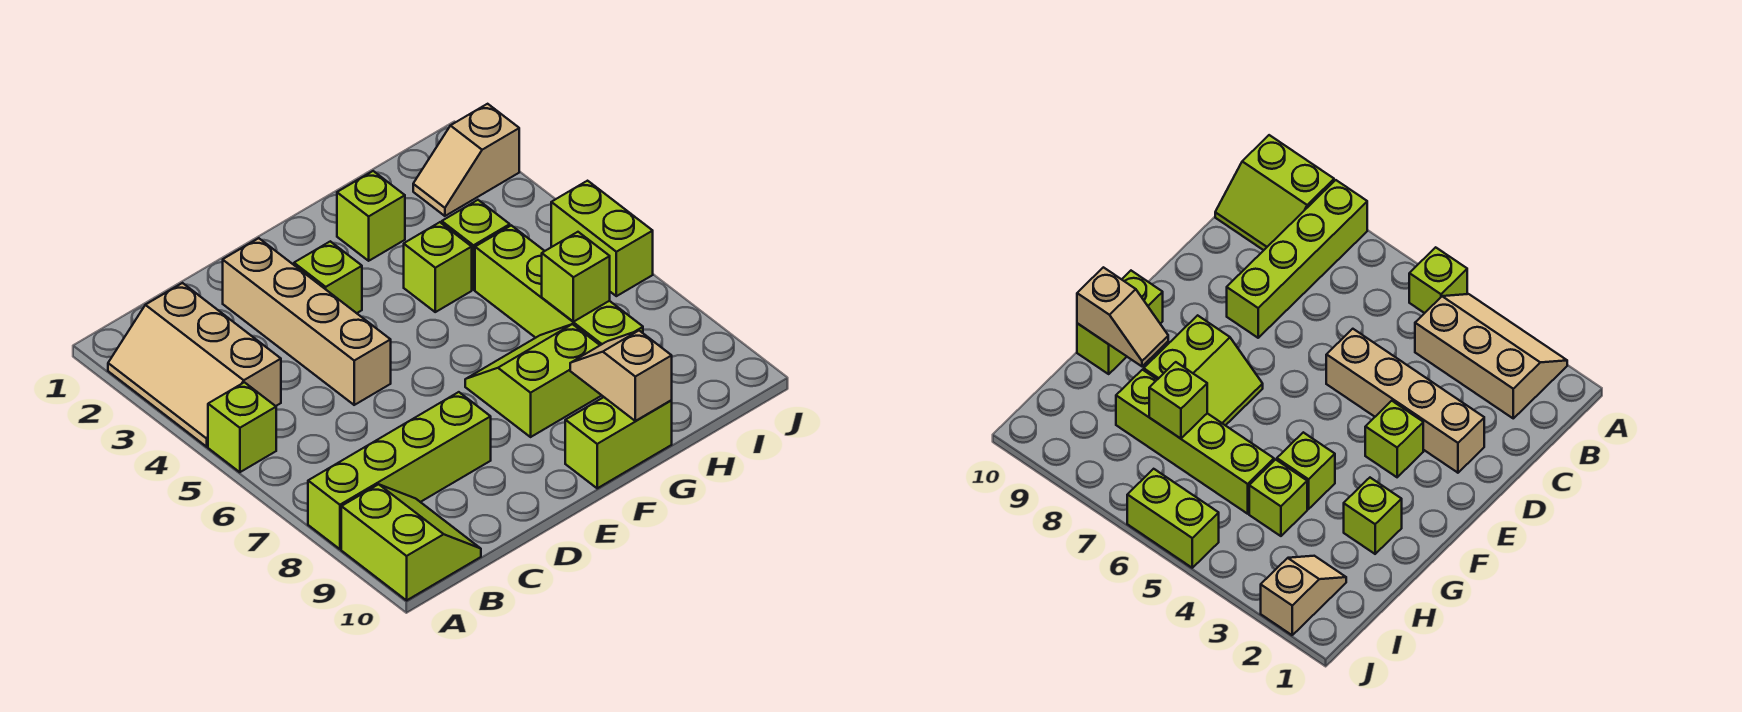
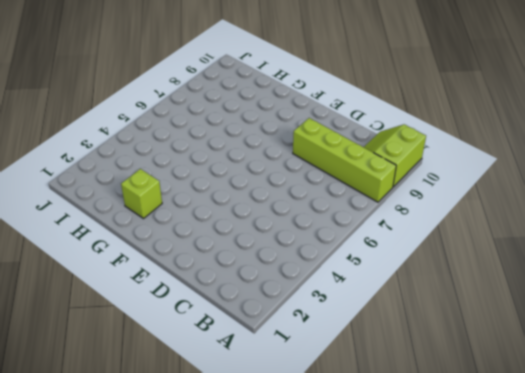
none -> tan slope A2:B4 level 1 top B
none -> lime brick A5 level 1
none -> tan brick D2:D5 level 1

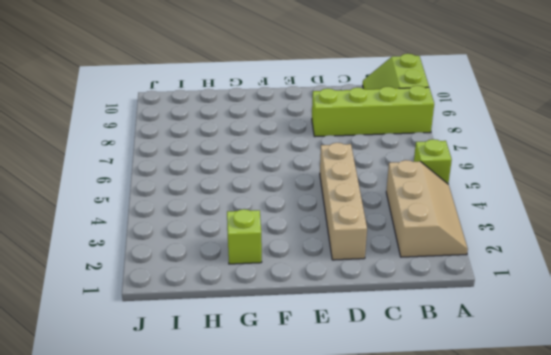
none -> lime brick E3 level 1
none -> lime slope F7:G8 level 1 top 8
none -> lime brick F10:G10 level 1

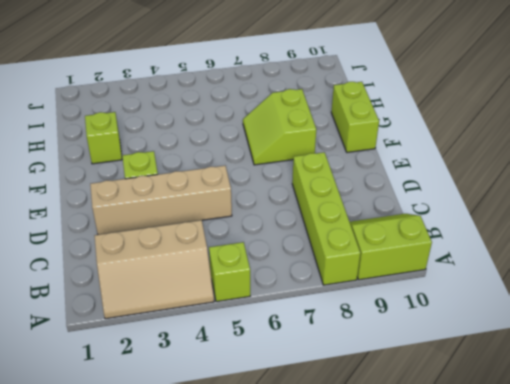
none -> lime brick G4 level 1
none -> lime brick H4 level 1
none -> lime brick H5:H8 level 1

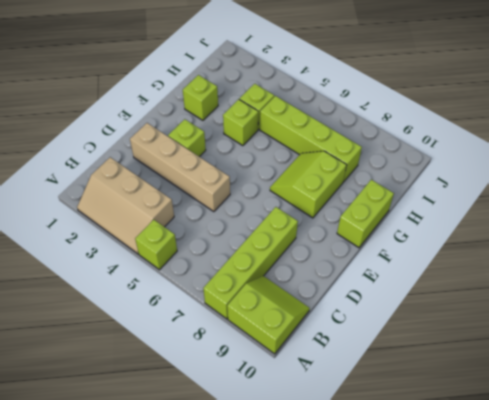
none -> tan slope I2:J2 level 1 top J
none -> lime brick J5:J6 level 1
none -> tan slope G9:G10 level 2 top 10

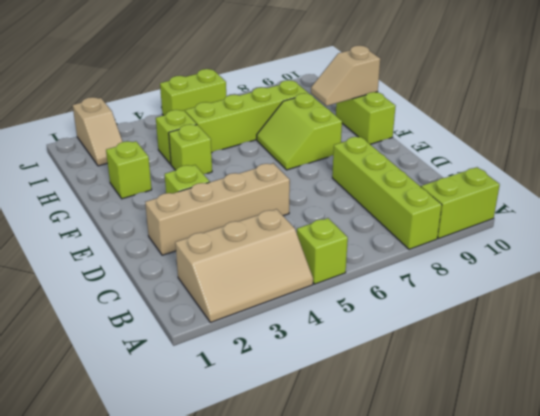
none -> lime brick H7 level 2

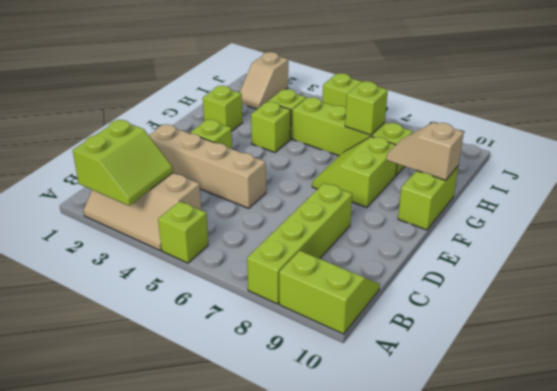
lime slope A2:B3 level 2 top 2 -> none

